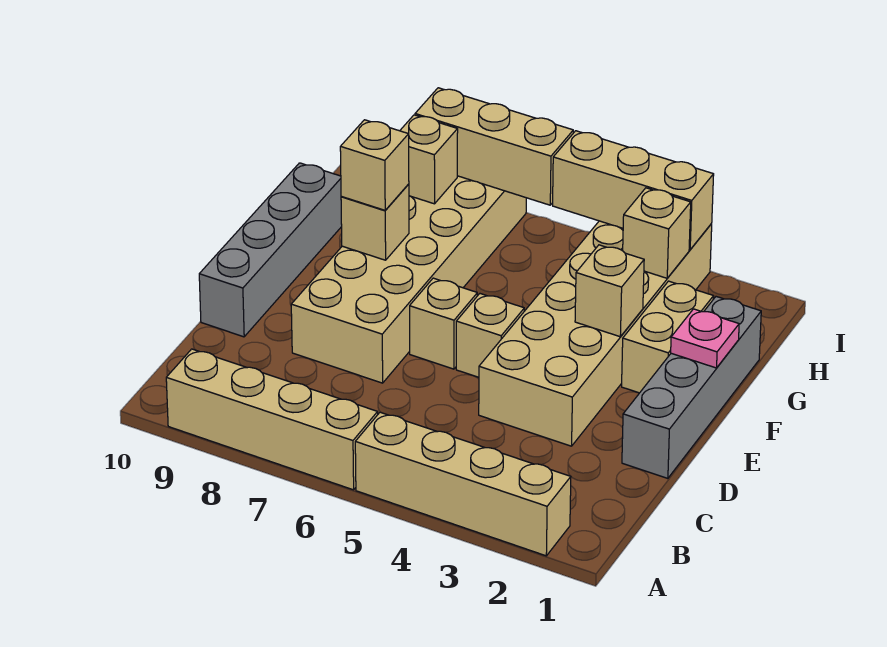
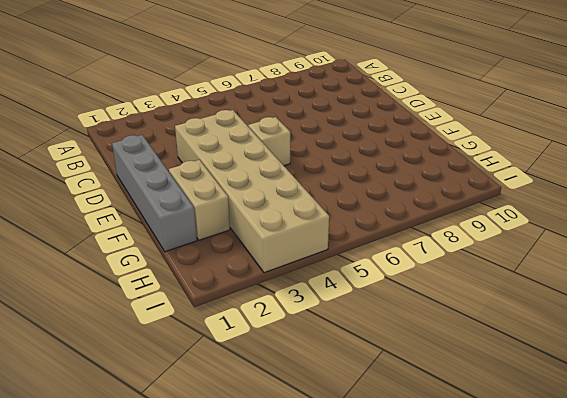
none -> tan brick A2:A5 level 1
none -> tan brick A6:A9 level 1
none -> tan brick D7:I8 level 1

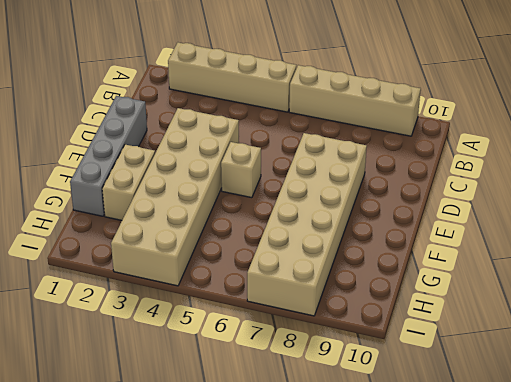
none -> grey brick D10:G10 level 1
none -> tan brick E6 level 1
none -> pink plate F1 level 2

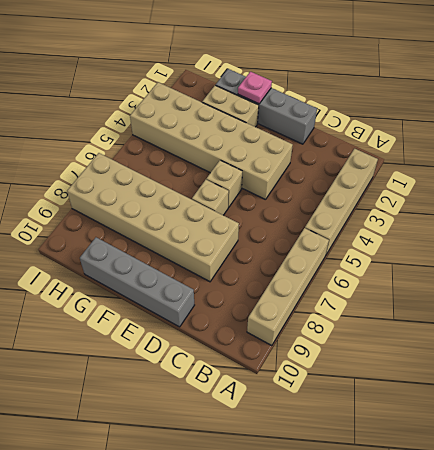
none -> tan brick F3 level 2
none -> tan brick F8 level 2
none -> tan brick H3 level 2

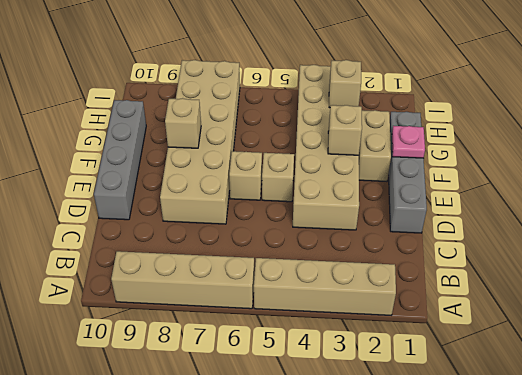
none -> tan brick H8 level 2
none -> tan brick I3:I5 level 2
none -> tan brick I6:I8 level 2

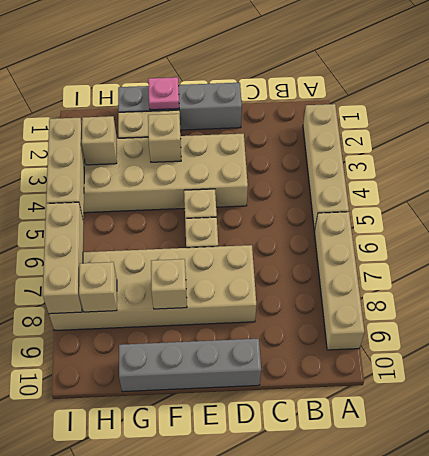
none -> tan brick F8 level 3

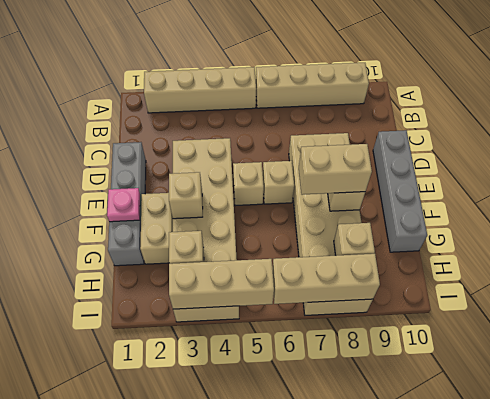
tan brick F7:F8 level 3 -> tan brick F8 level 3

